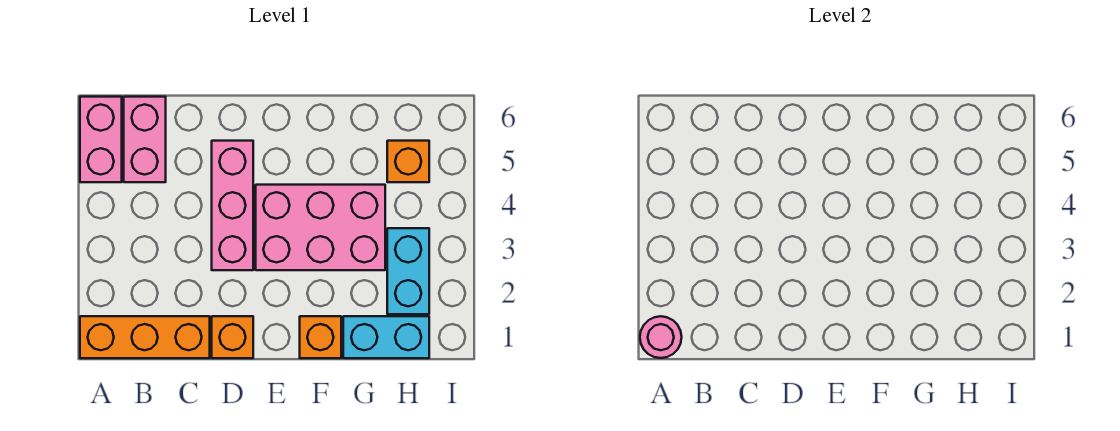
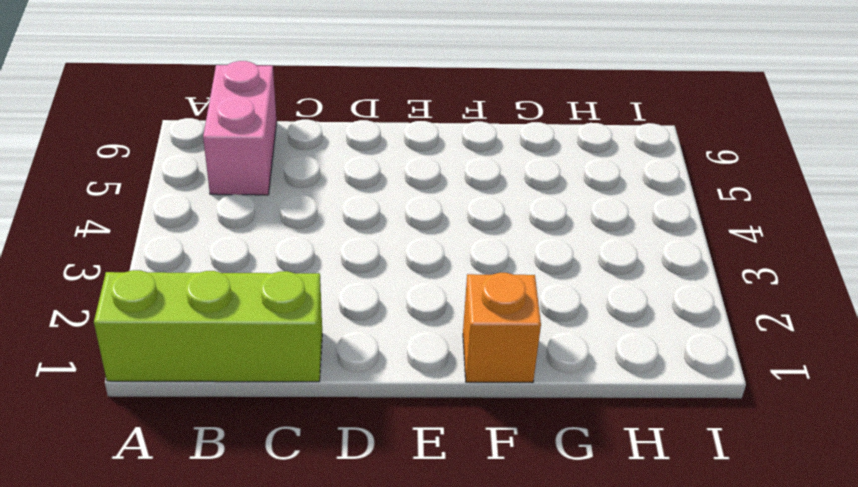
lime brick A1:C1 level 1 -> orange brick A1:C1 level 1
none -> pink brick A5:A6 level 1
none -> orange brick D1 level 1

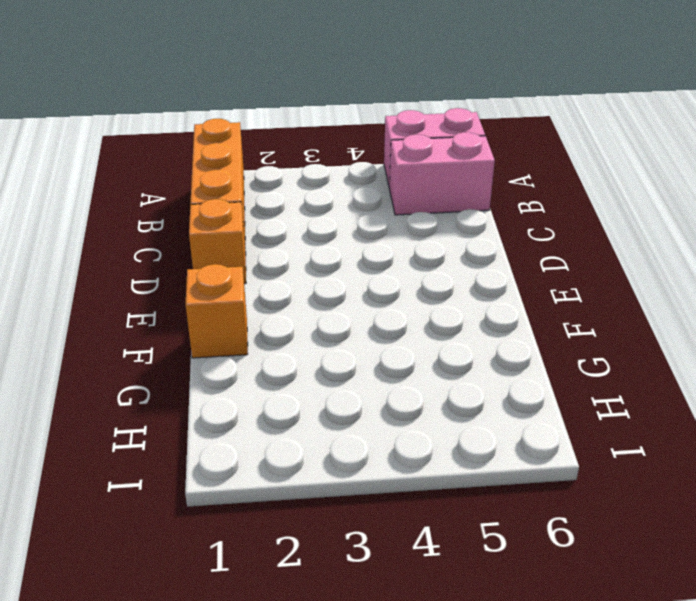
none -> pink brick D3:D5 level 1
none -> pink brick E3:G4 level 1

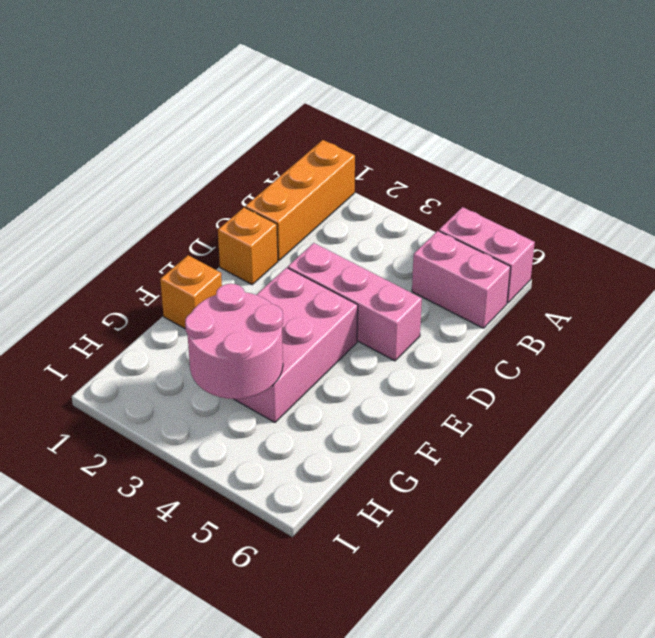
pink round brick G3:H4 level 2 -> none
none -> cyan brick G1:H1 level 1
none -> cyan brick H2:H3 level 1

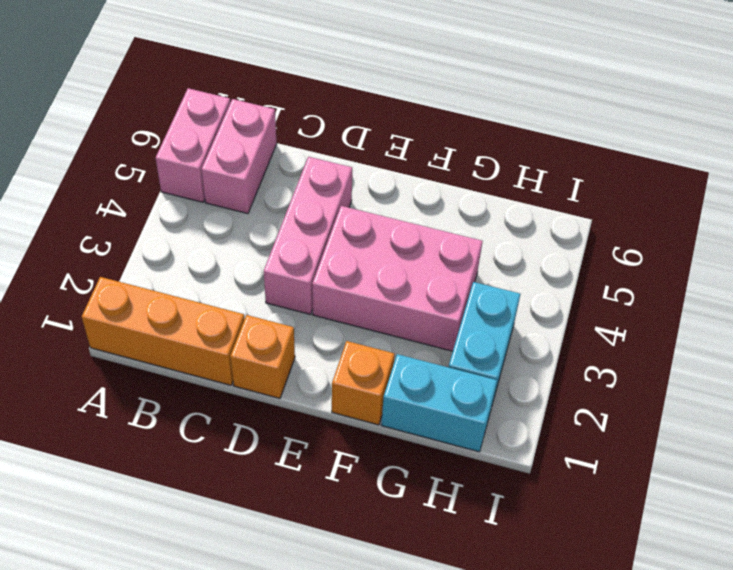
none -> orange brick H5 level 1
none -> pink round brick A1 level 2

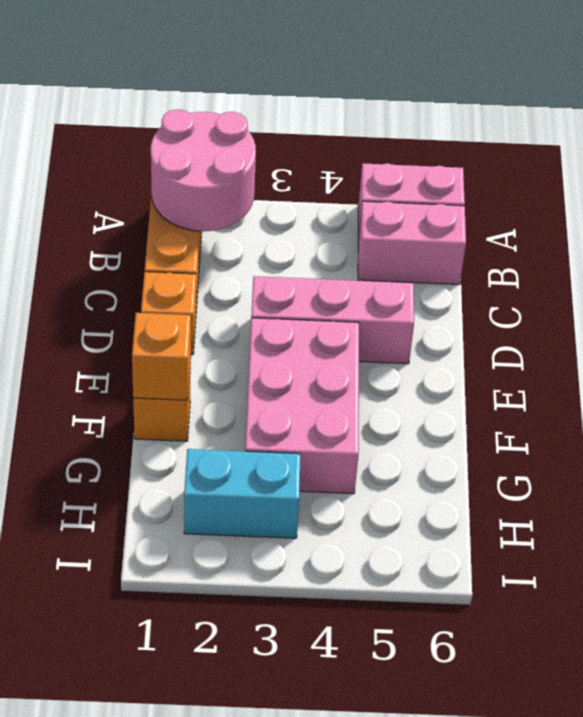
pink round brick A1:B2 level 2 -> pink round brick A1 level 2
orange brick F1 level 2 -> orange brick H5 level 1
none -> cyan brick G1:H1 level 1

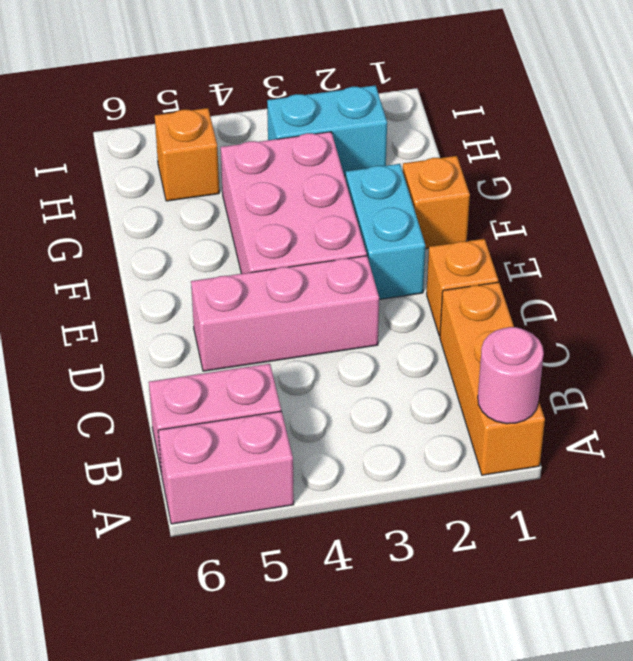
cyan brick E2:F2 level 1 -> cyan brick G1:H1 level 1

